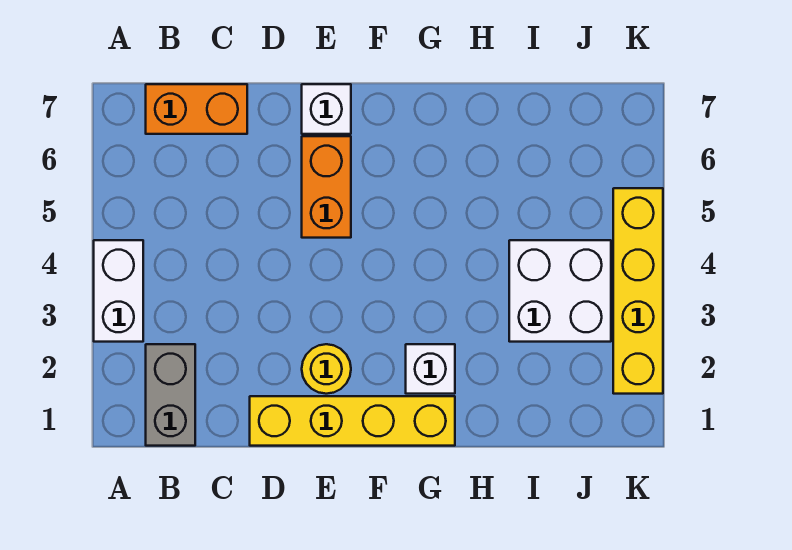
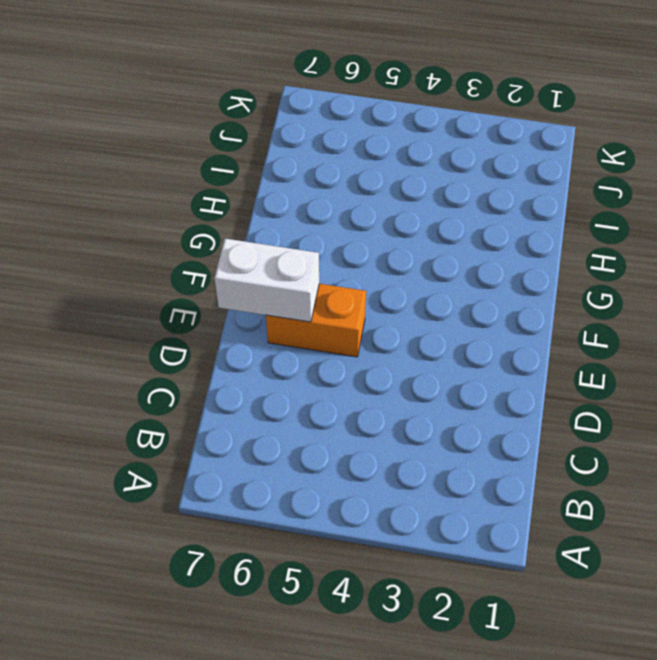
white brick E6:E7 level 2 -> white brick A3:A4 level 1
none -> grey brick B1:B2 level 1
none -> orange brick B7:C7 level 1

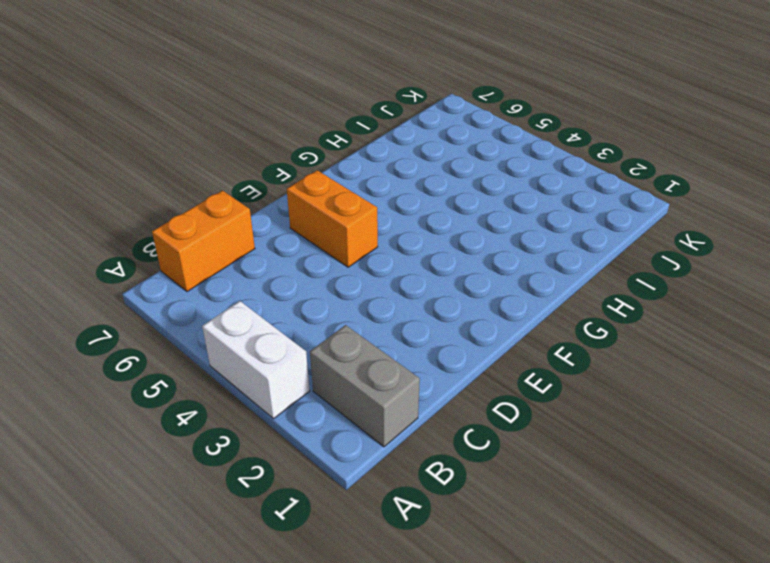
none -> yellow brick D1:G1 level 1
none -> yellow round brick E2 level 1

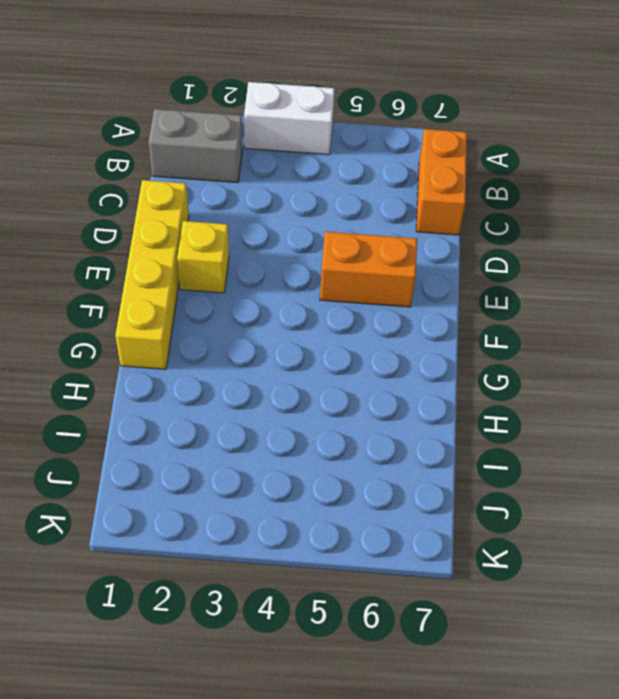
yellow brick E2 level 1 -> yellow round brick E2 level 1
none -> white brick E7 level 1
none -> white brick G2 level 1

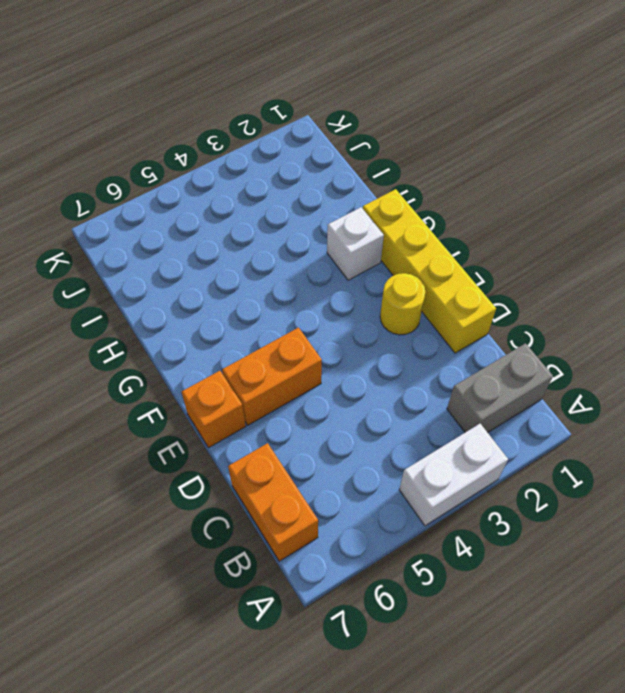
orange brick E7 level 1 -> white brick E7 level 1
none -> white brick I3:J4 level 1
none -> yellow brick K2:K5 level 1

